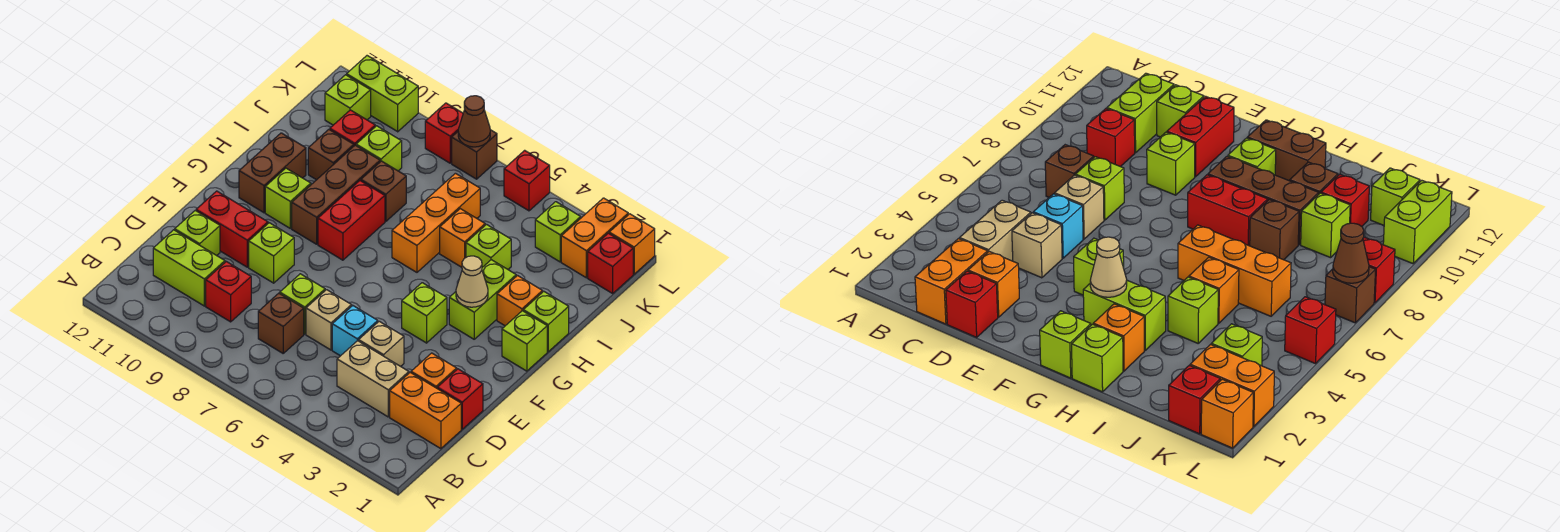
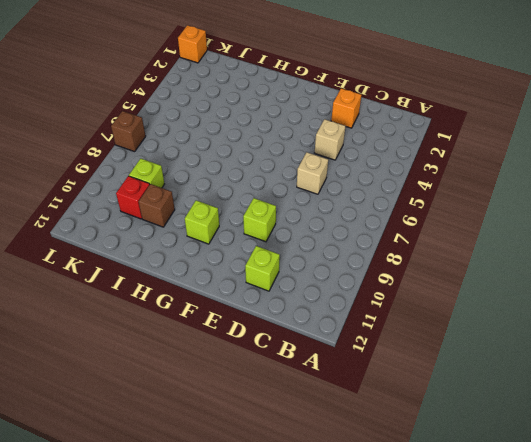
none -> orange brick C1:C2 level 1
none -> tan brick C3:C4 level 1
none -> brown brick C7 level 1
none -> red brick C9 level 1

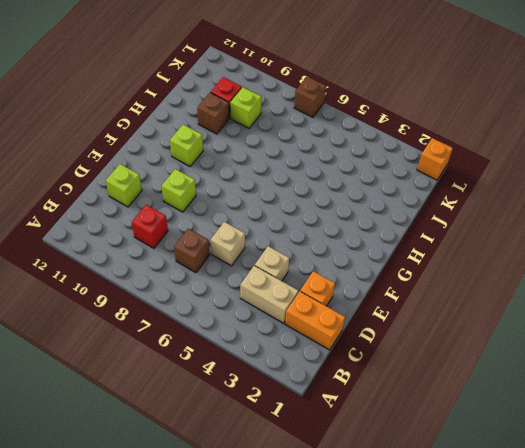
none -> lime brick C10:C11 level 1
none -> red brick D1 level 1
none -> cyan brick D5 level 1
none -> lime brick D7 level 1

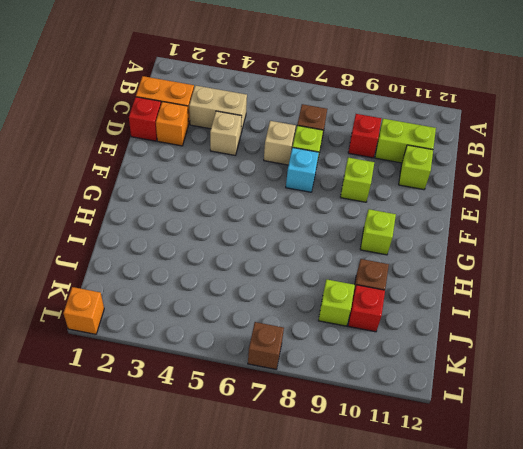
cyan brick E7 level 1 -> cyan brick D5 level 1
none -> red brick E10:E11 level 1
none -> lime brick F4 level 1
none -> lime brick G1 level 1
none -> lime brick G3:H3 level 1

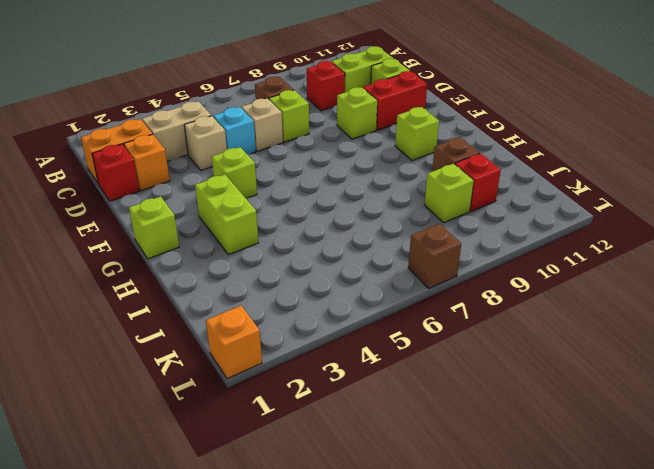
none -> red brick G8:H8 level 1
none -> brown brick G9:I9 level 1
none -> brown brick G11:H11 level 1
none -> lime brick H1 level 1

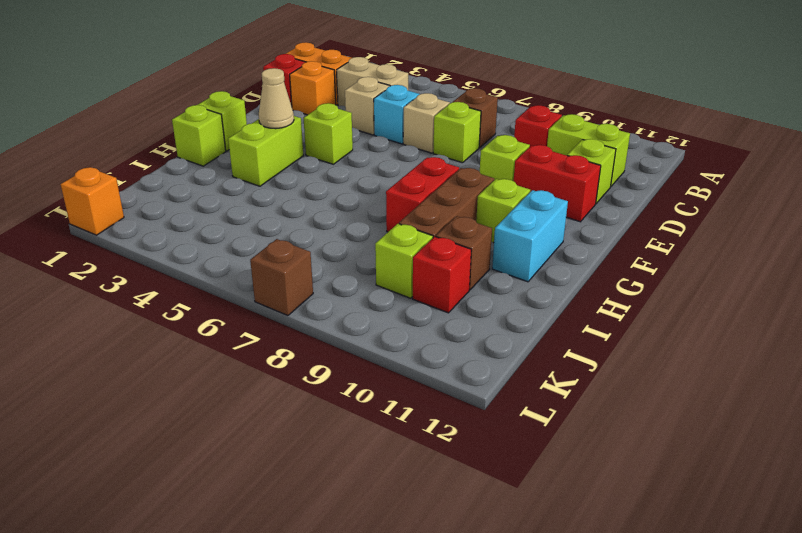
cyan brick G11:H11 level 1 -> brown brick G11:H11 level 1
none -> orange brick H2 level 1
none -> orange brick H6:J6 level 1
none -> lime brick I4 level 1
none -> orange brick I5 level 1

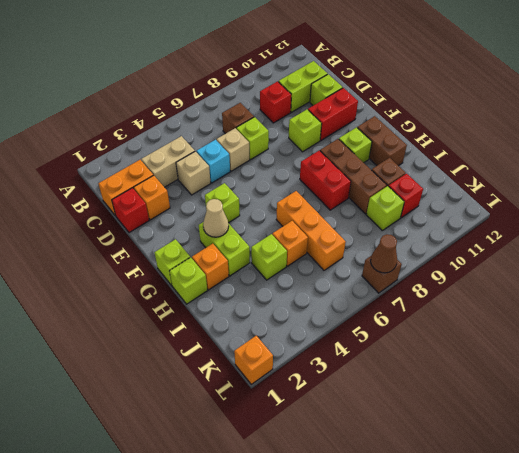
none -> brown brick I8 level 1
none -> red brick K1 level 1
none -> orange brick K2:L2 level 1
none -> lime brick K3 level 1

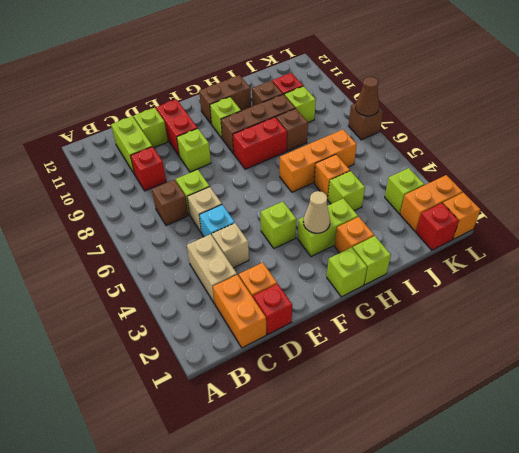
none -> lime brick K11 level 1
none -> red brick L5 level 1
none -> red brick L8 level 1
none -> lime brick L10:L11 level 1

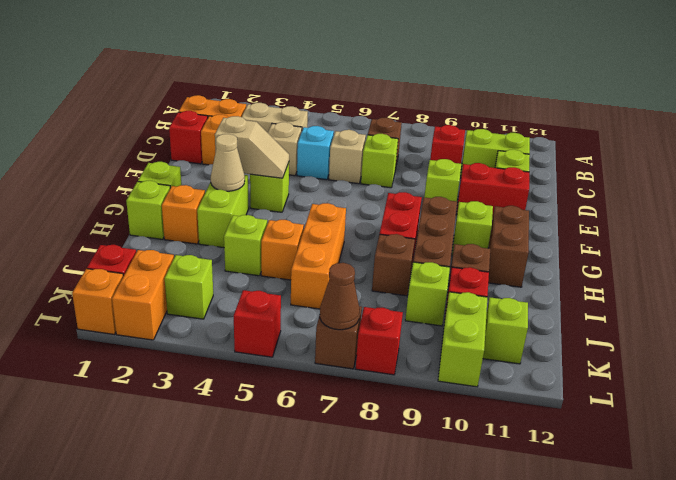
tan slope F3:F4 level 2 top 3 -> none
lime brick K10:L10 level 1 -> lime brick L10:L11 level 1

